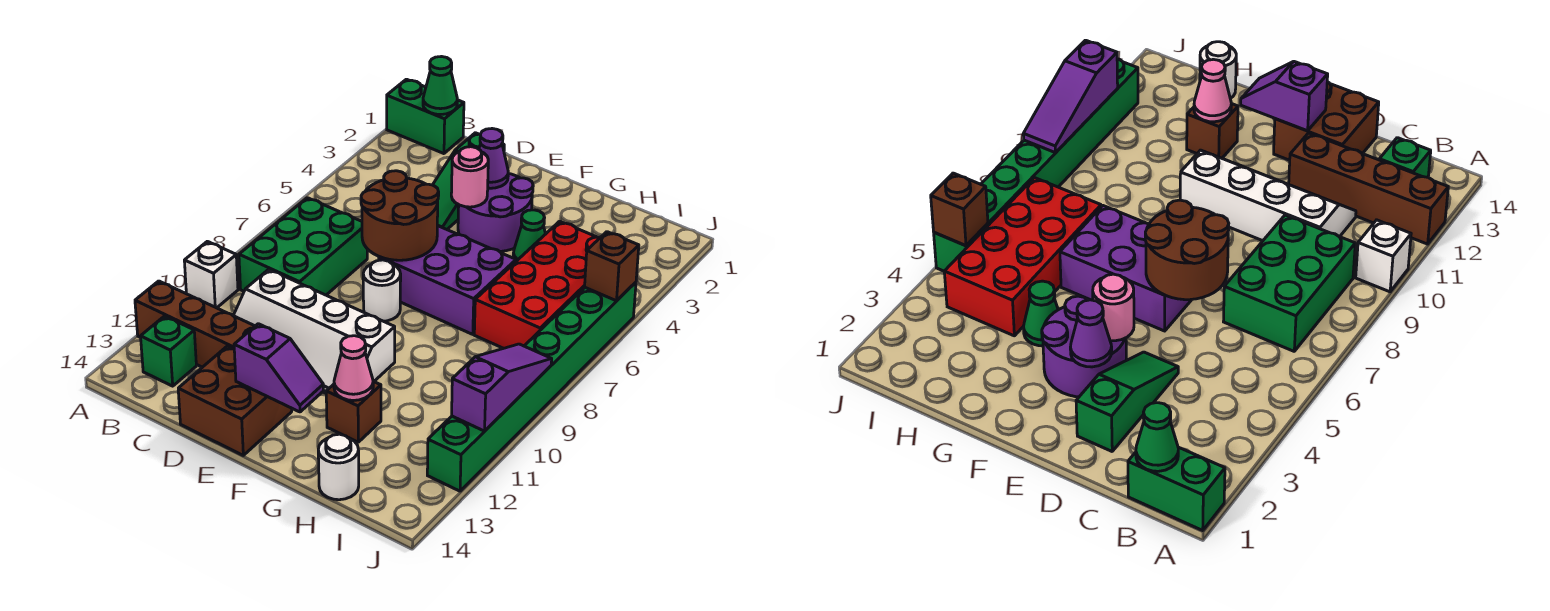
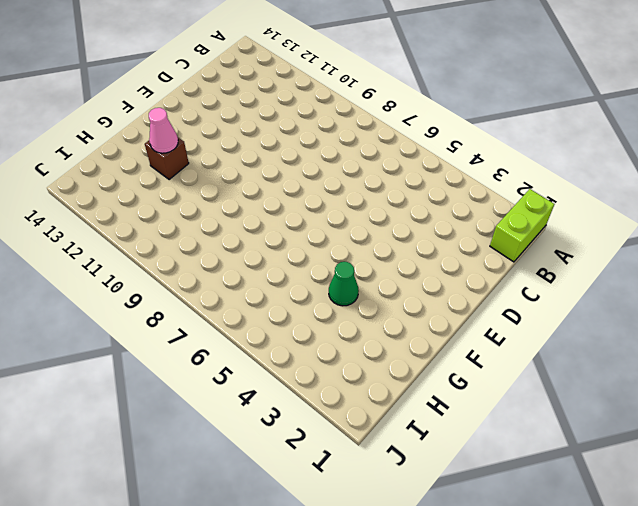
lime brick A1:B1 level 1 -> green brick A1:B1 level 1
none -> white brick A10 level 1
none -> brown brick A12:D12 level 1
none -> green brick B7:C9 level 1

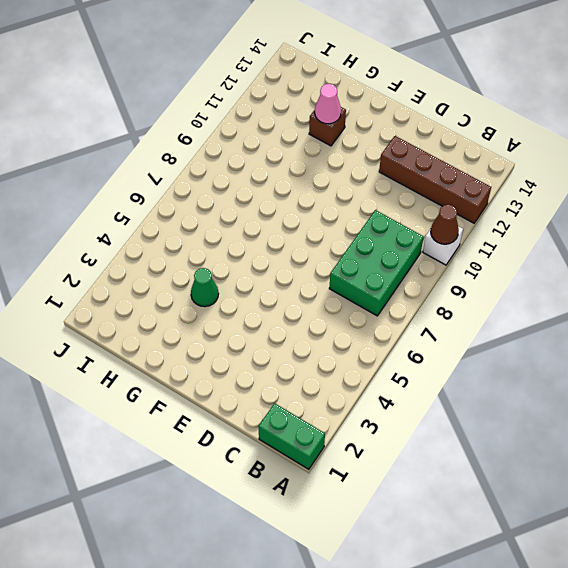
brown cone A10 level 2 -> none
none -> green brick B13 level 1
none -> white slope C10:F11 level 1 top 10
none -> green slope D2:D4 level 1 top 2

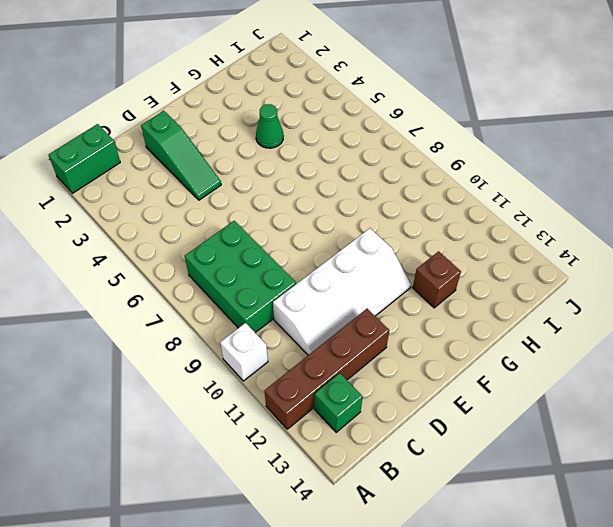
none -> brown brick D13:E14 level 1
none -> purple round brick E3:F4 level 1
none -> purple brick E6:G7 level 1

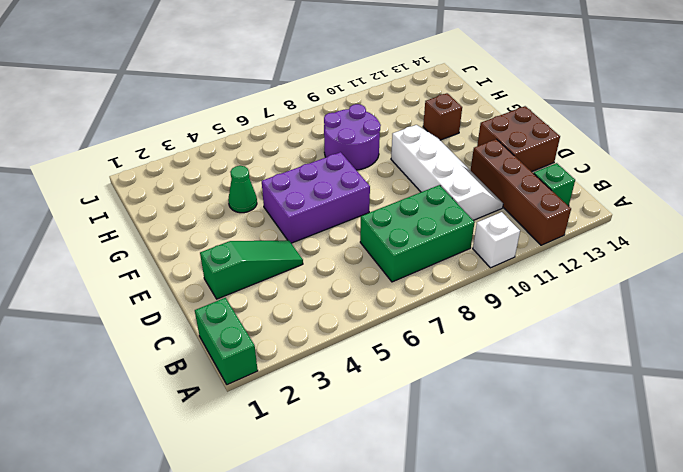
purple brick E5:F7 level 1 -> purple brick E6:G7 level 1
purple round brick G8:H9 level 1 -> purple round brick E3:F4 level 1
none -> white round brick E8 level 1
none -> red brick H4:I7 level 1
none -> white round brick H14 level 1

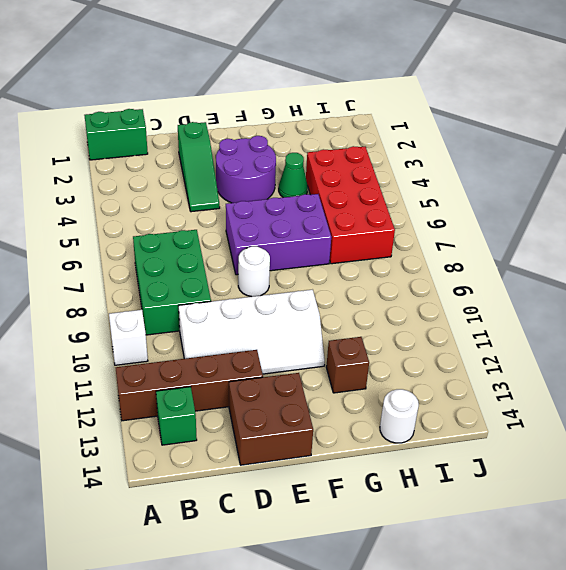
none -> green brick J5:J12 level 1
none -> green cone B1 level 2
none -> brown round brick D6:E7 level 2

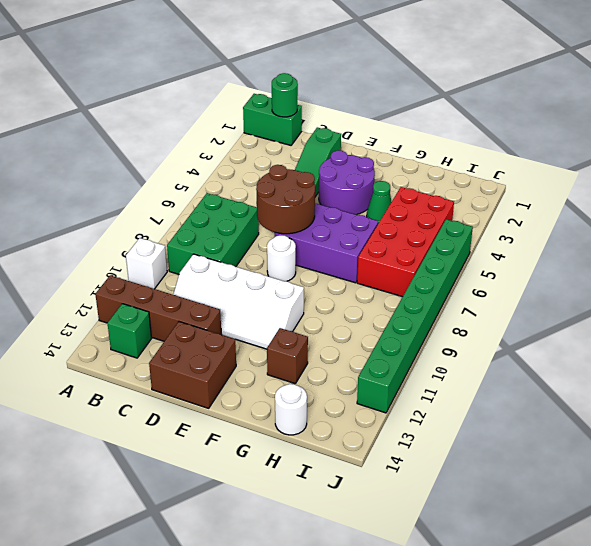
green round brick B1 level 2 -> green cone B1 level 2
none -> purple cone E3 level 2
none -> pink round brick E4 level 2
none -> purple slope E13:F13 level 2 top E

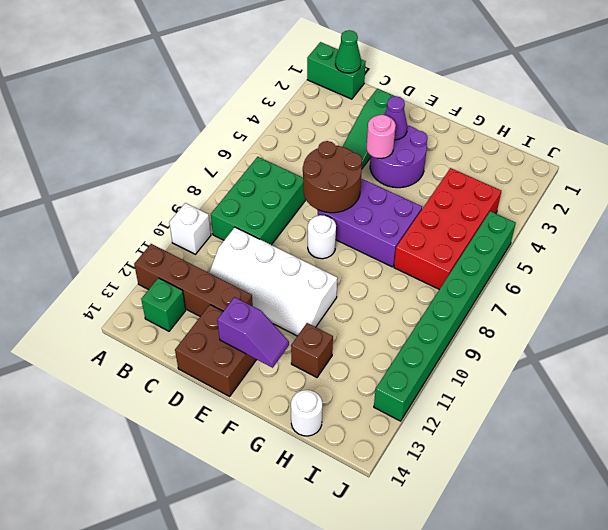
none -> green cone G4 level 1
none -> pink cone G12 level 2
none -> brown brick J5 level 2

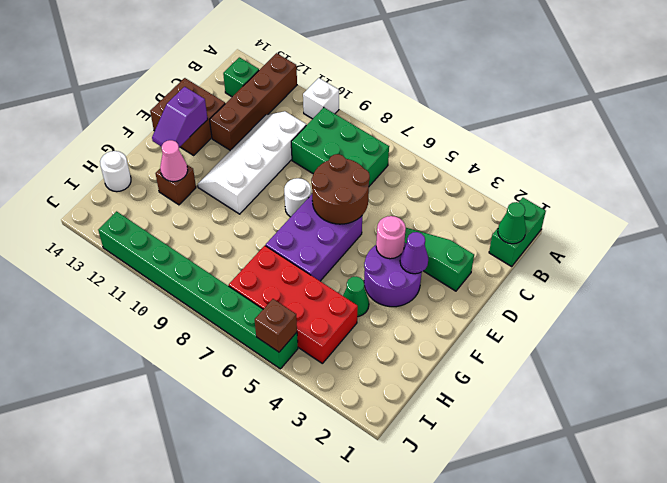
none -> purple slope J9:J11 level 2 top 11

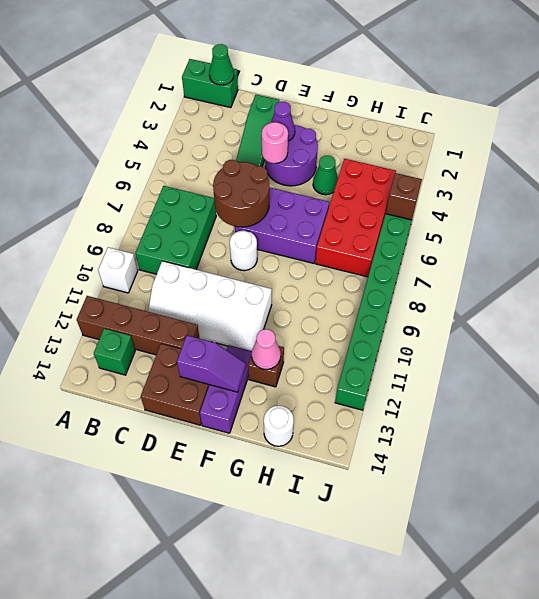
purple slope F12:F14 level 1 top 14 -> purple slope J9:J11 level 2 top 11

